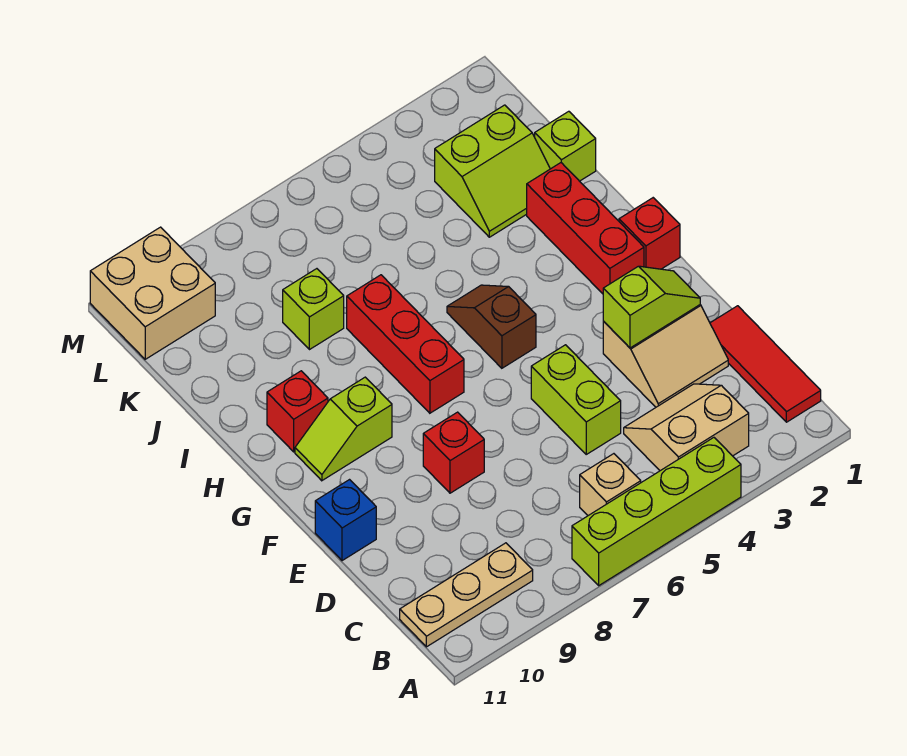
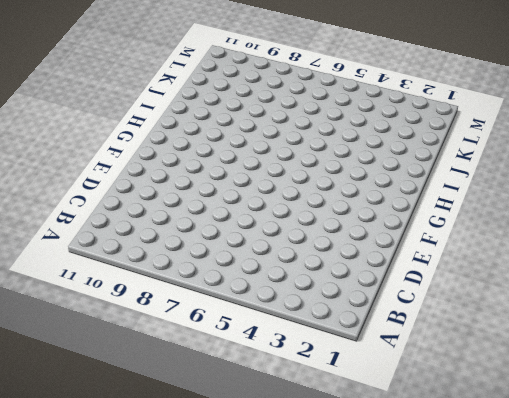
none -> lime brick A4:A7 level 1
none -> red tile B1:D1 level 1
none -> tan slope B3:C4 level 1 top B

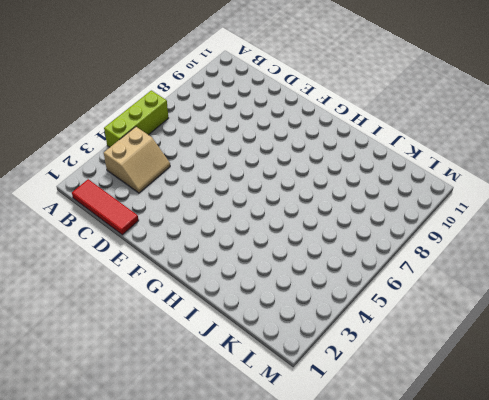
lime brick A4:A6 level 1 -> lime brick A4:A7 level 1
none -> tan brick B6 level 1
none -> tan plate B9:B11 level 1
none -> tan slope D2:E3 level 1 top E

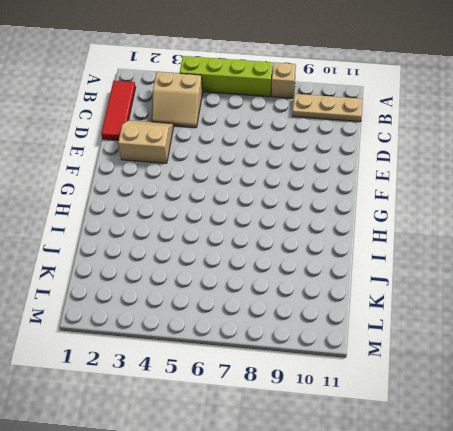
tan brick A8 level 1 -> tan brick B6 level 1
none -> lime brick D5:E5 level 1
none -> red brick E8 level 1
none -> blue brick E11 level 1

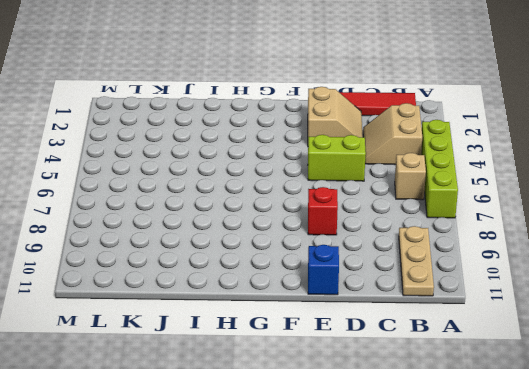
none -> red brick G1 level 1
none -> red brick G2:I2 level 1
none -> brown slope G5:H5 level 1 top G

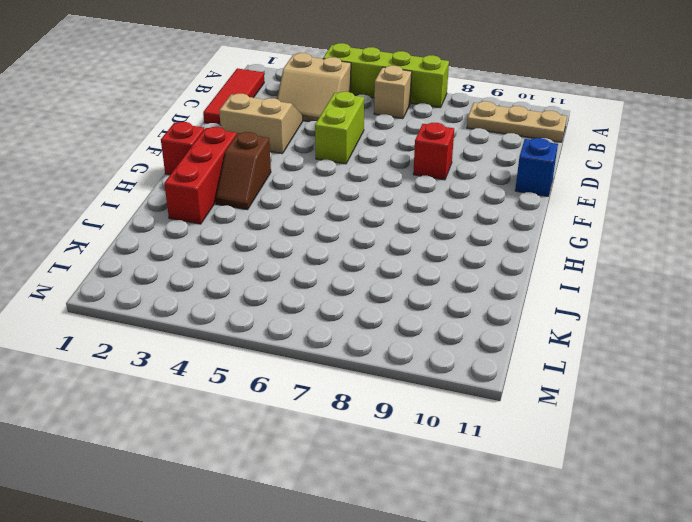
brown slope G3:H3 level 1 top G -> brown slope G5:H5 level 1 top G
none -> red brick G7:I7 level 1
none -> lime slope G9:G10 level 1 top 9
none -> red brick H10 level 1

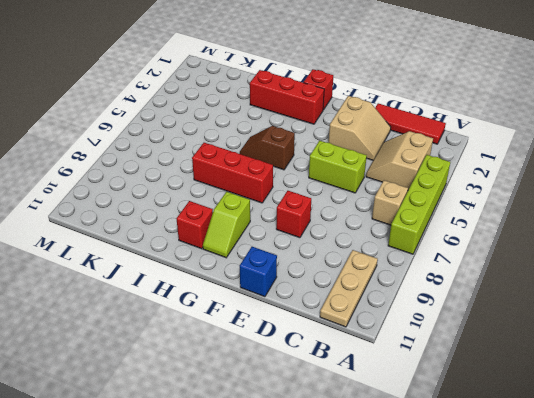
none -> lime brick J1 level 1
none -> lime slope J2:K3 level 1 top K
none -> lime brick J8 level 1

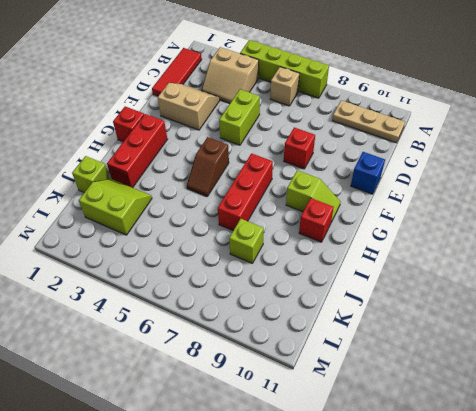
none -> tan brick L10:M11 level 1
none -> lime slope E2:E3 level 2 top 3

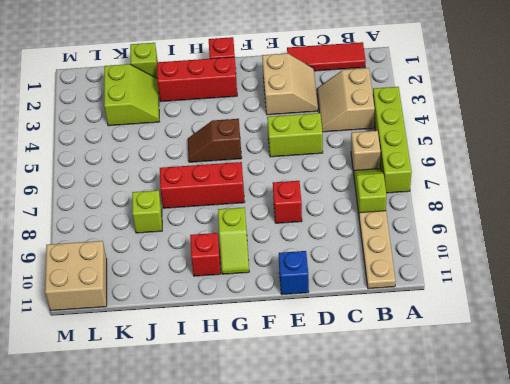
lime slope B7:B8 level 1 top 8 -> lime slope E2:E3 level 2 top 3

